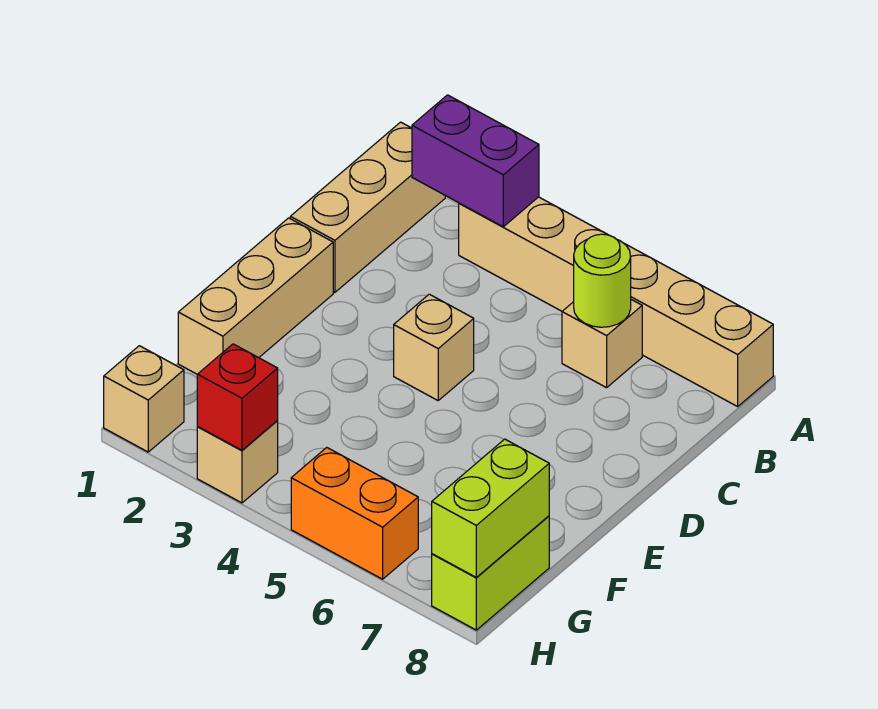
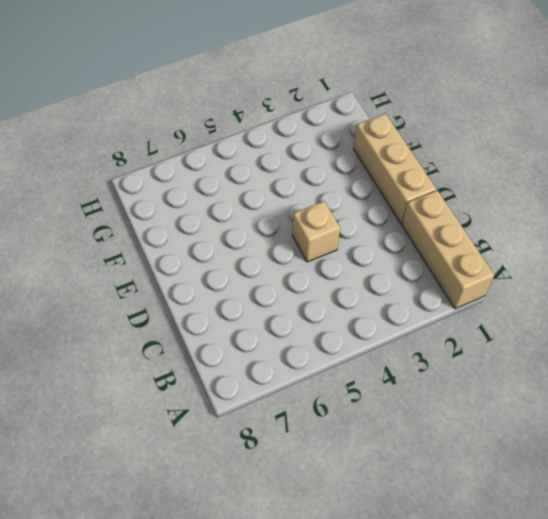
none -> tan brick A3:A8 level 1
none -> tan brick B6 level 1
none -> lime brick G8:H8 level 1

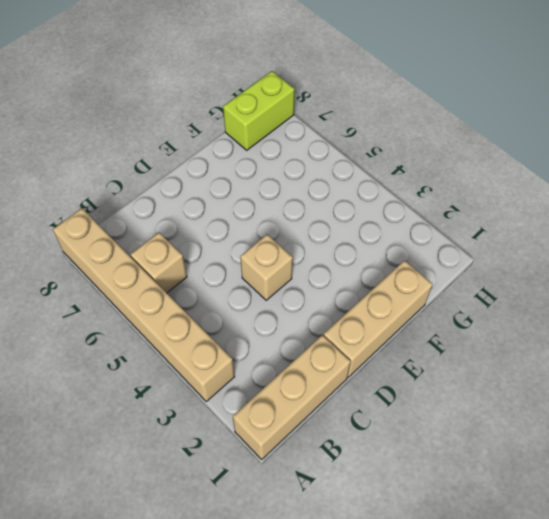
none -> tan brick H1 level 1
none -> tan brick H3 level 1
none -> orange brick H5:H6 level 1

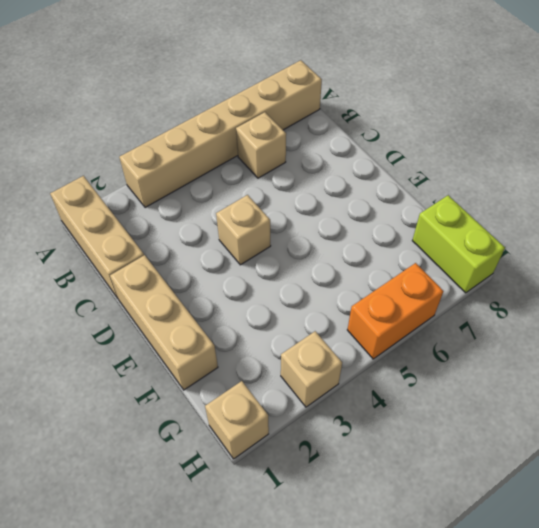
none -> purple brick A2:A3 level 2
none -> lime round brick B6 level 2
none -> lime brick G8:H8 level 2

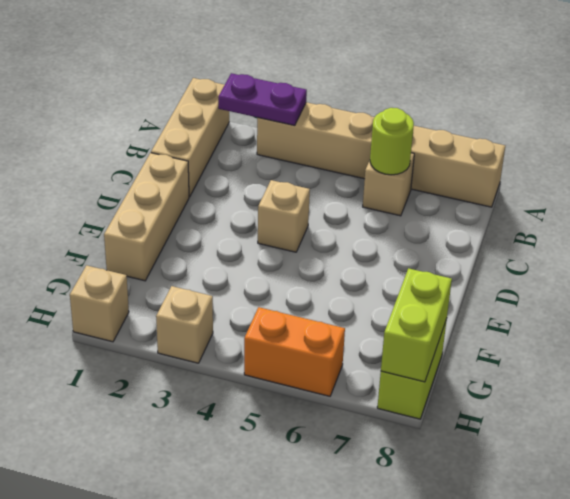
purple plate A2:A3 level 2 -> purple brick A2:A3 level 2
none -> red brick H3 level 2

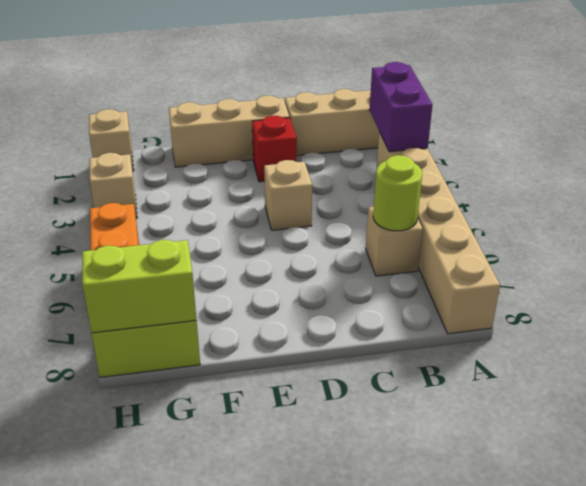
red brick D2 level 1 -> red brick H3 level 2

